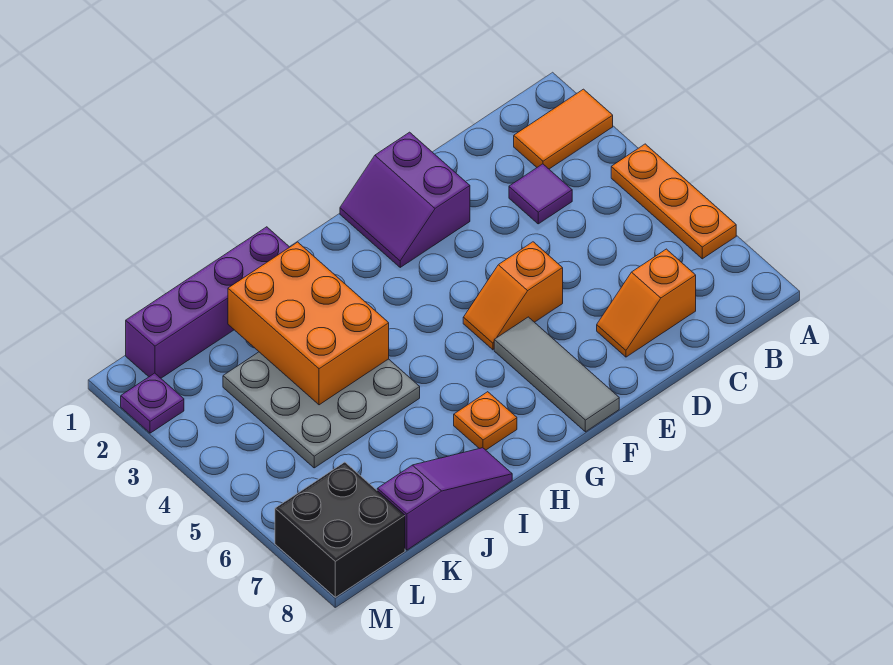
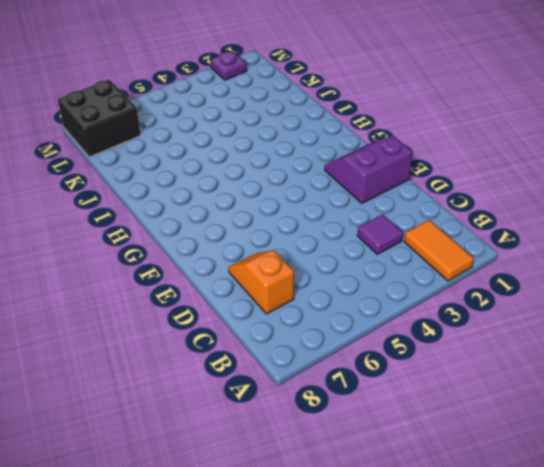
none -> orange plate A4:A6 level 1
none -> orange slope E5:F5 level 1 top E
none -> grey tile F6:F8 level 1

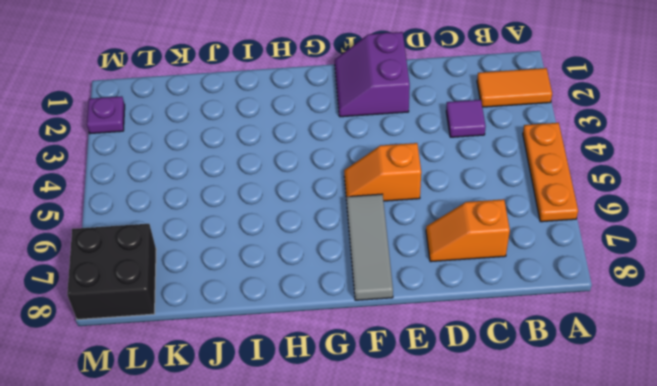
none -> orange plate H7 level 1
none -> purple brick I1:L1 level 1
none -> grey plate I3:K5 level 1

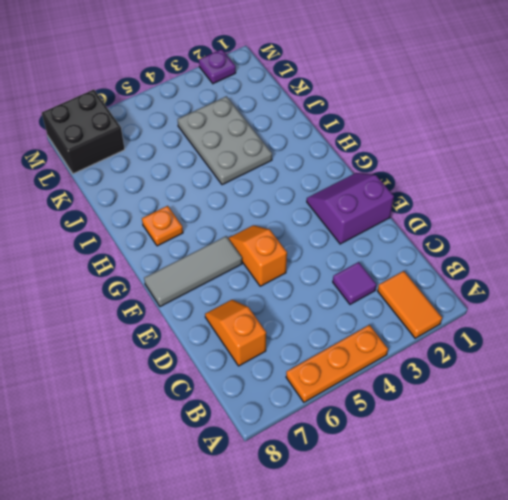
grey plate I3:K4 level 1 -> grey plate I3:K5 level 1
none -> purple brick I1:L1 level 1
none -> purple slope I8:K8 level 1 top K
none -> orange brick I2:J4 level 2

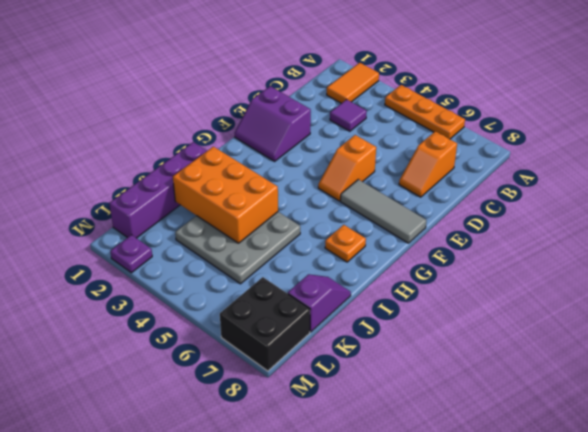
purple slope J8:K8 level 1 top K -> purple slope I8:K8 level 1 top K

